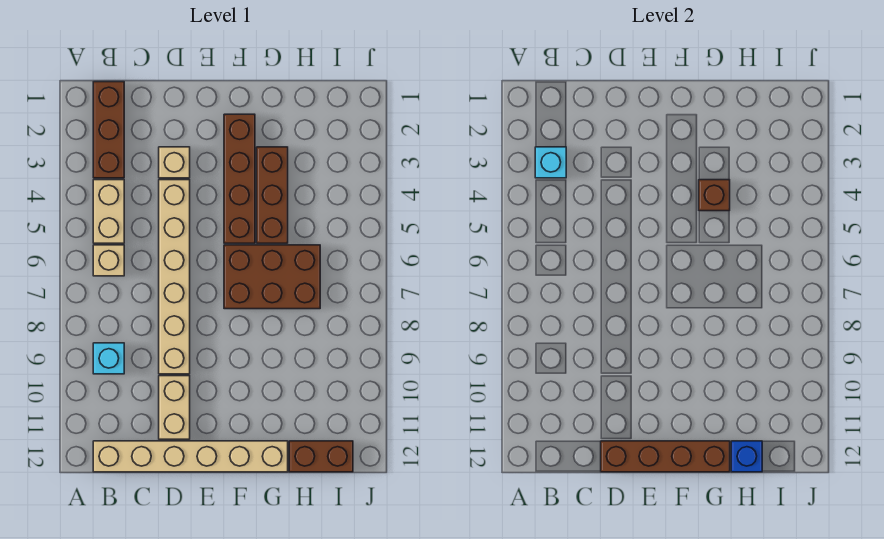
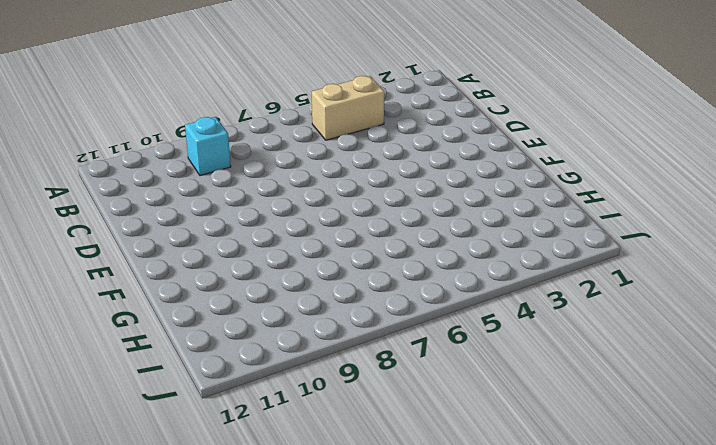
none -> brown brick B1:B3 level 1
none -> tan brick B6 level 1
none -> tan brick B12:G12 level 1

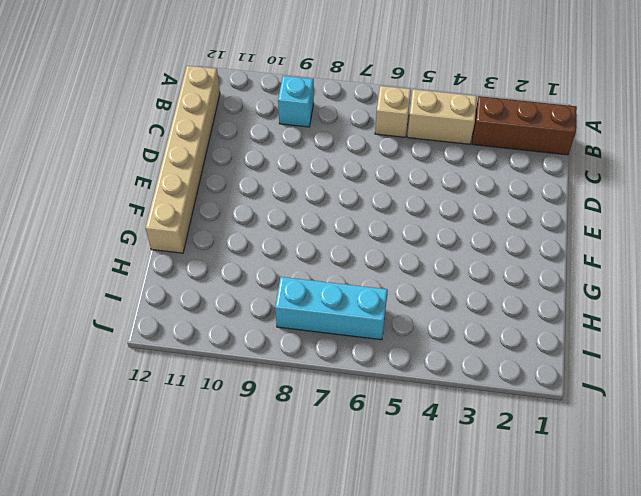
cyan brick I6:I8 level 1 -> none
none -> tan brick D3 level 1
none -> tan brick D4:D9 level 1
none -> tan brick D10:D11 level 1

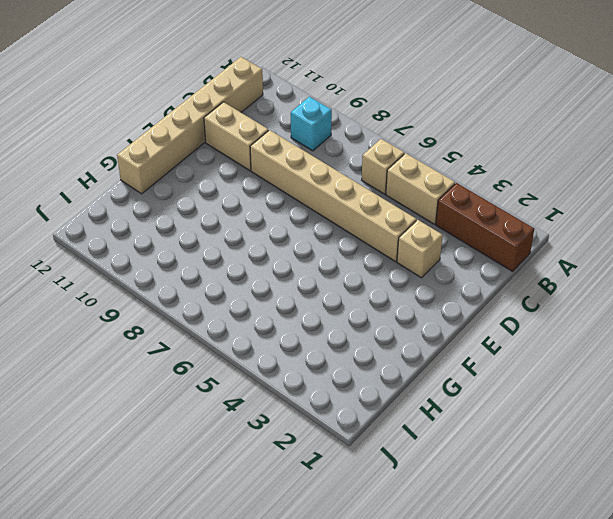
none -> brown brick F2:F5 level 1
none -> brown brick F6:H7 level 1
none -> brown brick G3:G5 level 1

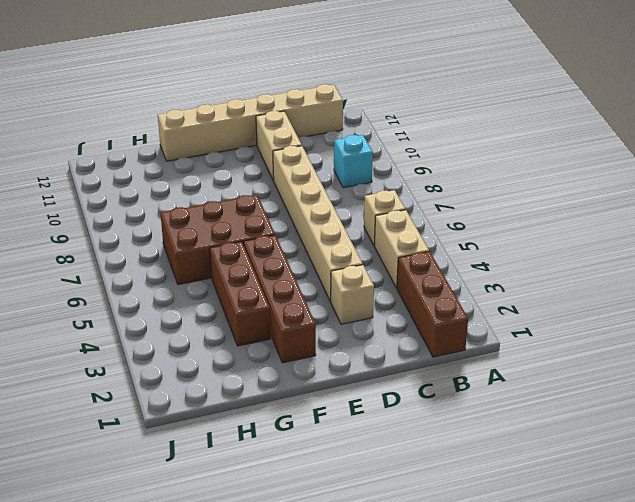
none -> brown brick H12:I12 level 1
none -> cyan brick B3 level 2
none -> brown brick D12:G12 level 2

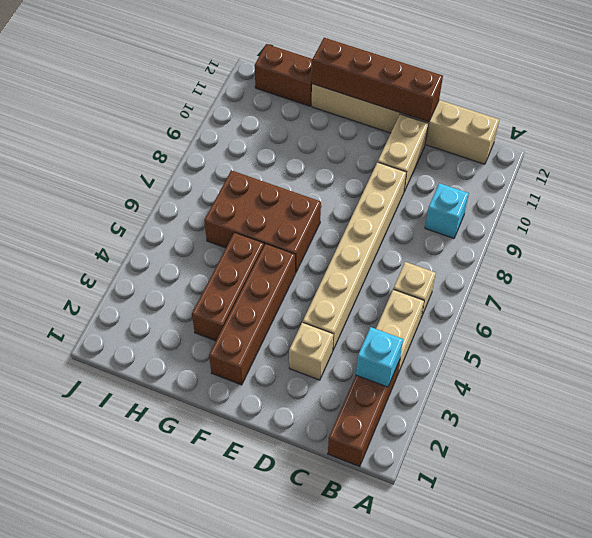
none -> brown brick G4 level 2
none -> blue brick H12 level 2

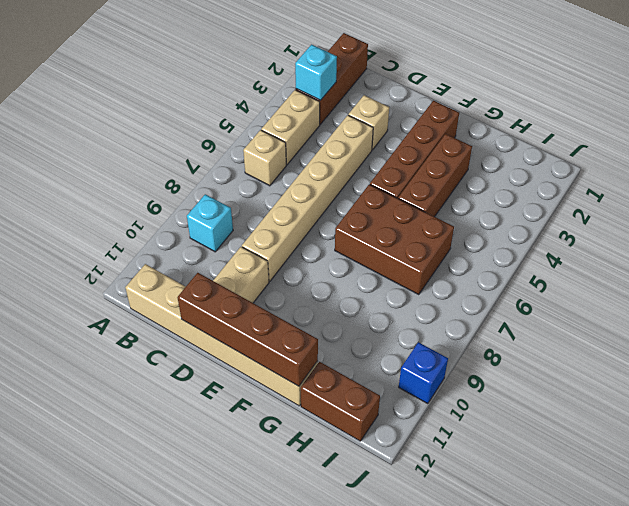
blue brick J10 level 1 -> blue brick H12 level 2
none -> brown brick G4 level 2

